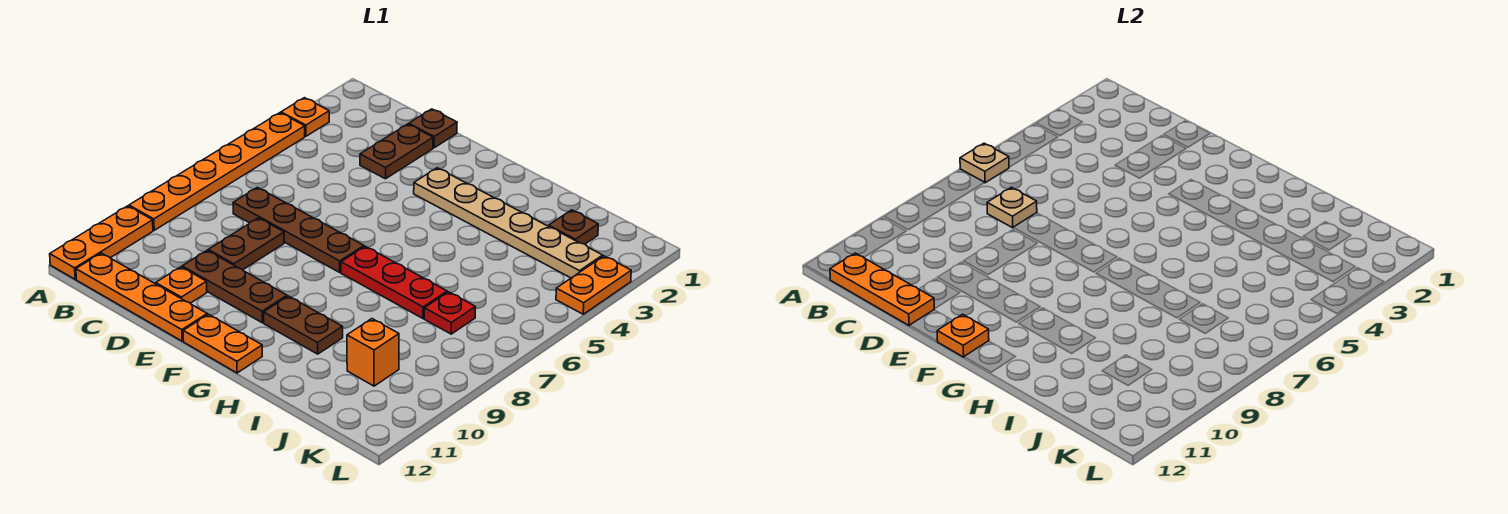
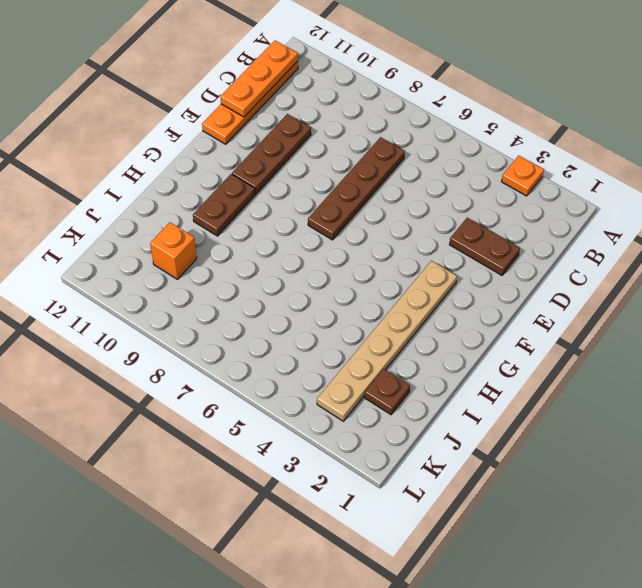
none -> orange plate A4:A9 level 1
none -> orange plate A10:A12 level 1
none -> brown plate D1 level 1

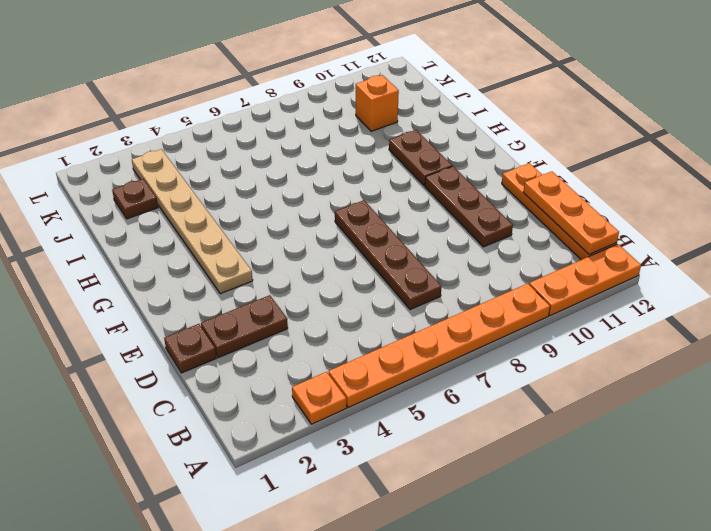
none -> brown plate D8:D9 level 1
none -> orange plate D11 level 1
none -> orange plate F12:G12 level 1

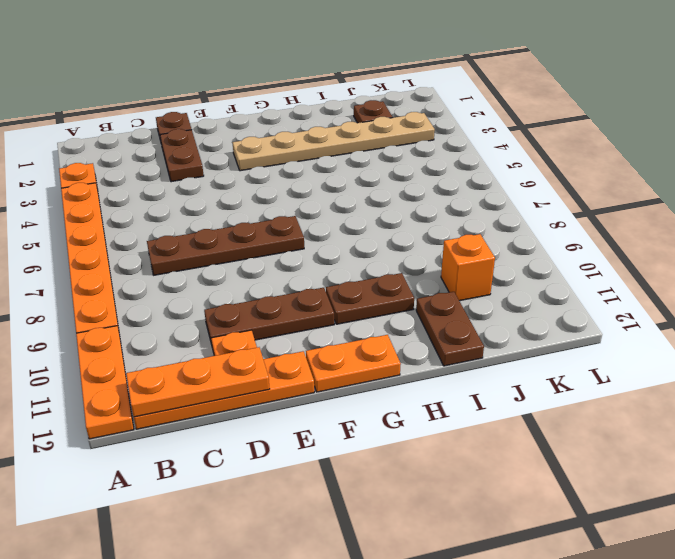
brown plate I11:I12 level 1 -> brown plate D8:D9 level 1
none -> red plate G7:I7 level 1
none -> red plate J7 level 1
none -> orange plate L3:L4 level 1

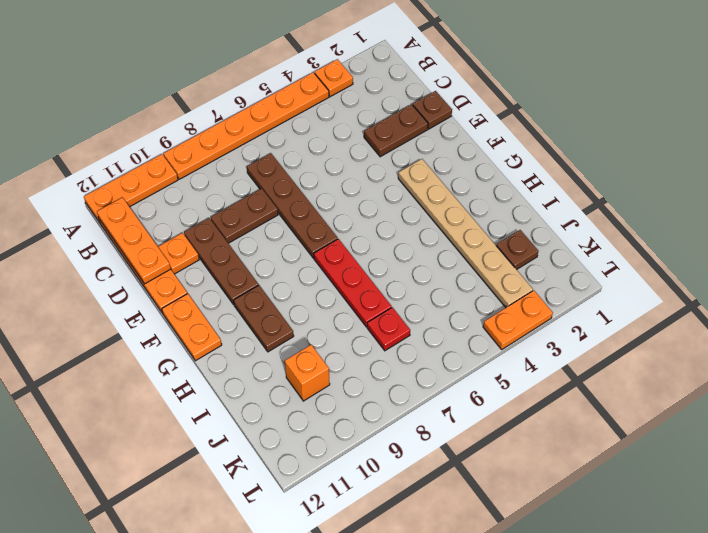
none -> tan plate A6 level 2
none -> tan plate C7 level 2
none -> orange plate F12 level 2

